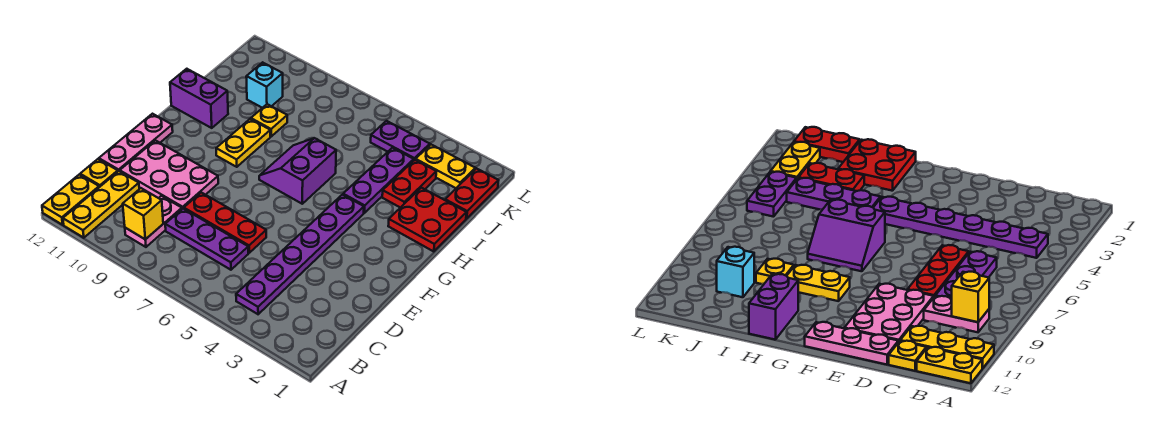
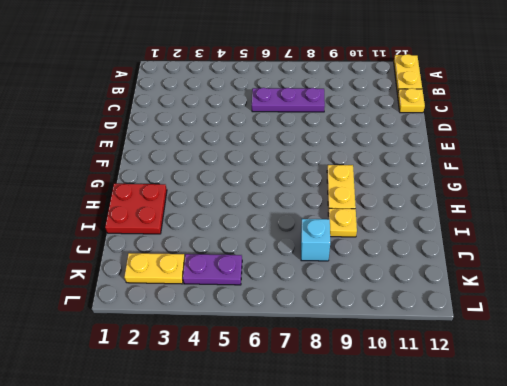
cyan brick J8 level 1 -> cyan brick J10 level 1
none -> yellow plate A11:C11 level 1
none -> purple plate B4:G4 level 1
none -> pink plate B9:C9 level 1

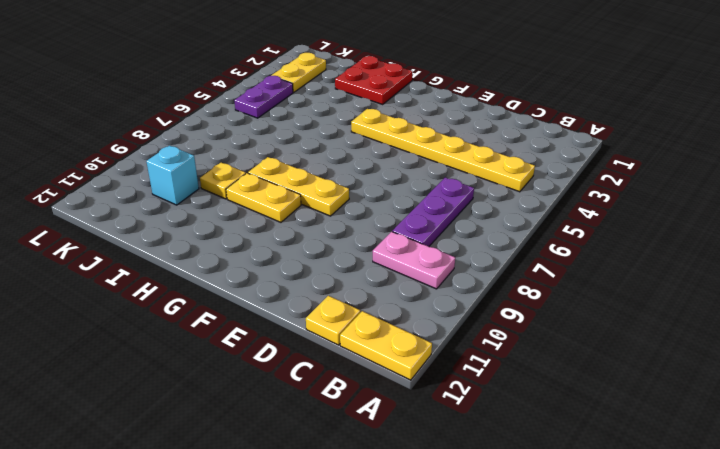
yellow plate B4:G4 level 1 -> purple plate B4:G4 level 1
yellow plate F8:H8 level 1 -> yellow plate A11:C11 level 1
none -> red plate D6:D8 level 1
none -> pink plate D9:E11 level 1
none -> pink plate D12:F12 level 1

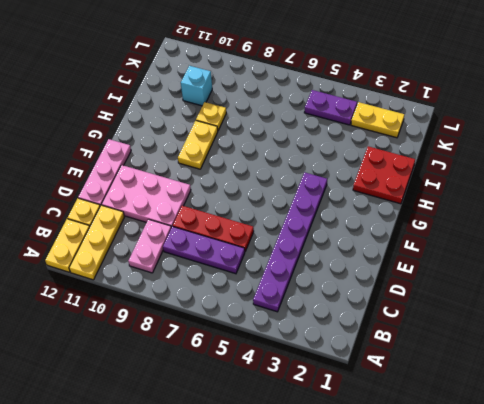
none -> purple slope G6:H7 level 1 top 6
none -> purple plate H4:J4 level 1
none -> purple brick H11:H12 level 1

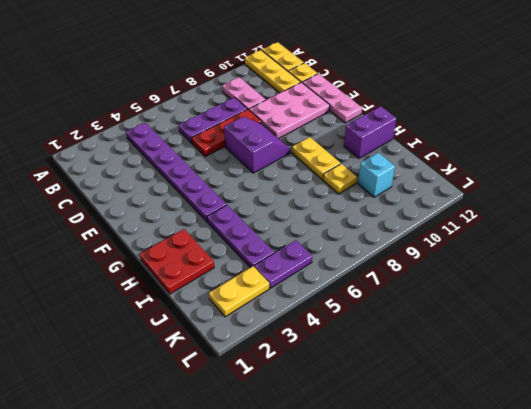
purple slope E7:F8 level 1 top 7 -> purple slope G6:H7 level 1 top 6
none -> red plate I3:J3 level 1
none -> red plate J1:K1 level 1
none -> yellow brick B9 level 2

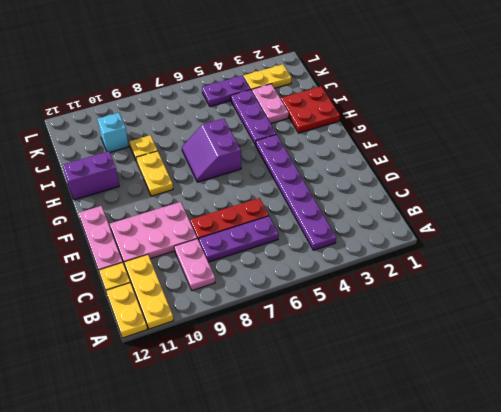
pink plate I3:J3 level 1 -> red plate I3:J3 level 1
none -> red plate J1:K1 level 1
none -> yellow brick B9 level 2

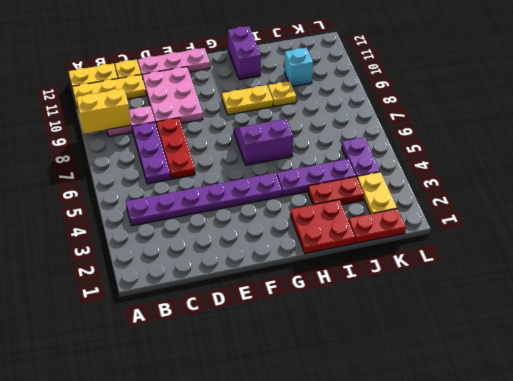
yellow brick A9:B9 level 2 -> yellow brick B9 level 2

